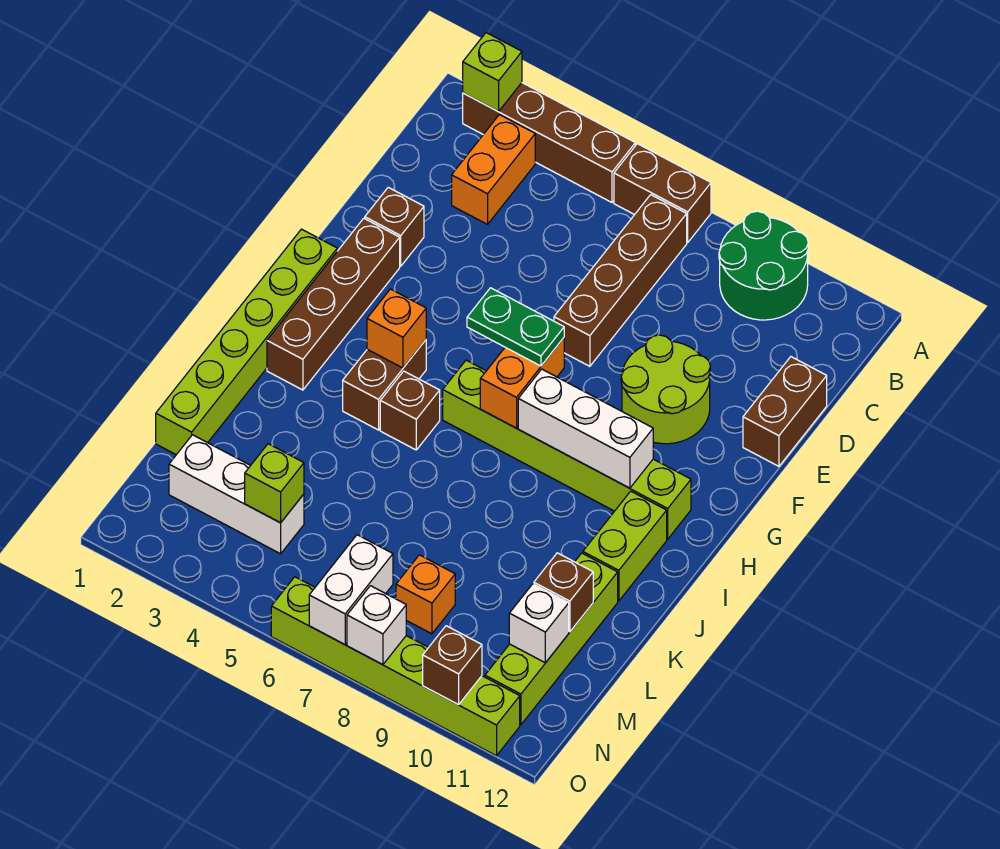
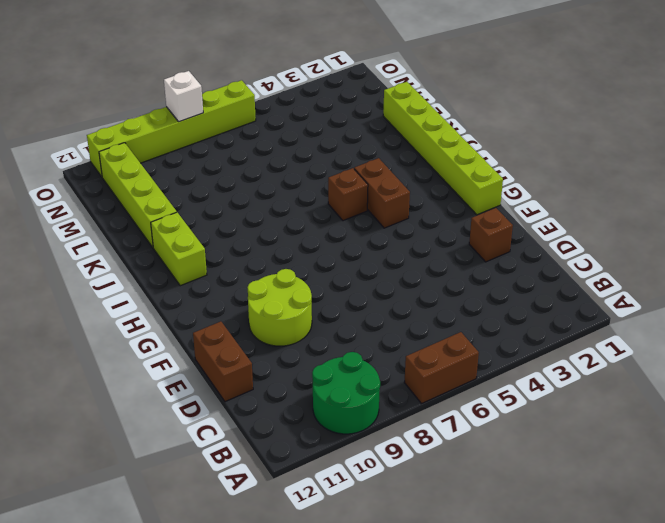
none -> brown brick A2:A5 level 1
none -> orange brick B3:C3 level 1
none -> brown brick B7:E7 level 1

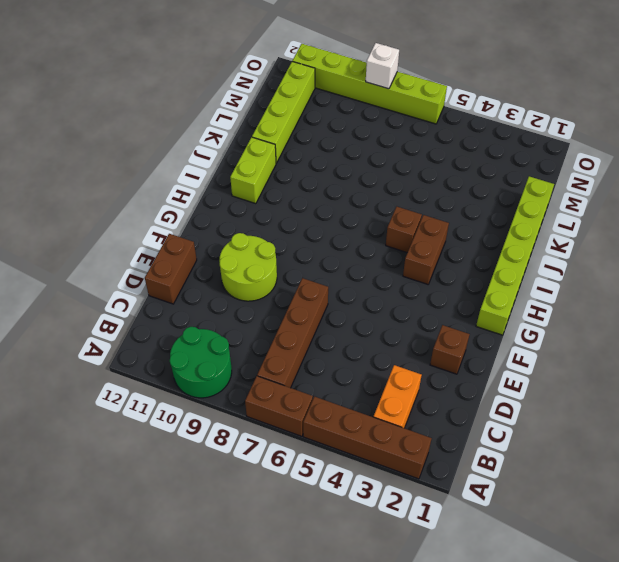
none -> brown brick F2:I2 level 1
none -> lime brick H6:H11 level 1
none -> white brick M2:M4 level 1

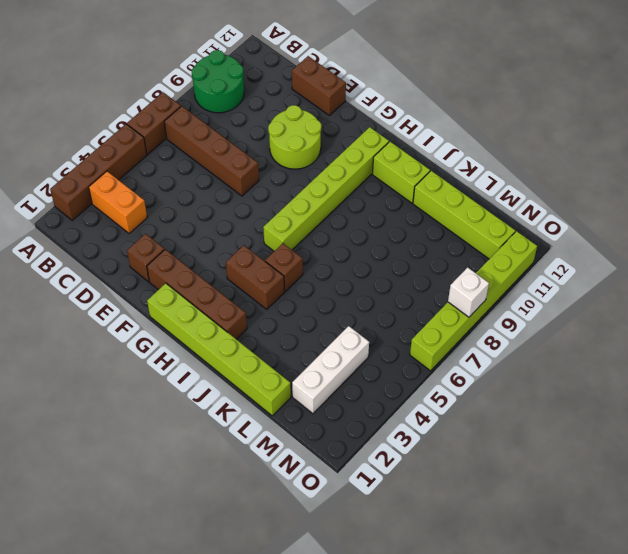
none -> orange brick M8 level 1
none -> lime brick A2 level 2
none -> orange brick G7:H7 level 2

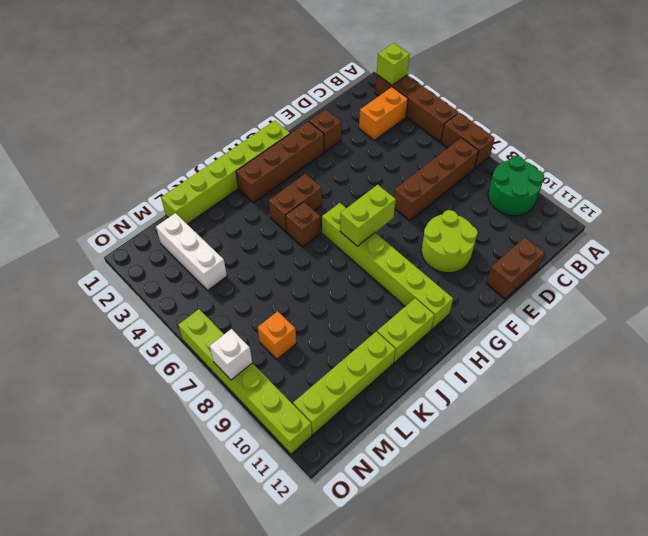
lime brick G7:H7 level 2 -> orange brick G7:H7 level 2
none -> orange brick H4 level 2
none -> white brick H8:H10 level 2
none -> brown brick L11 level 2

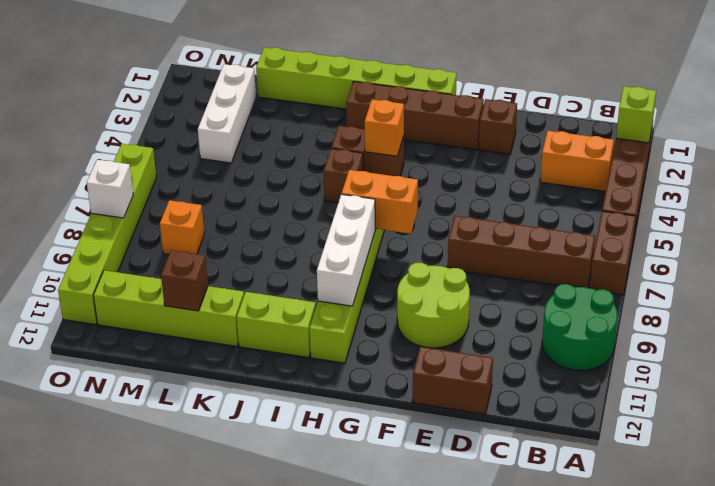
none -> lime brick M4 level 2
none -> white brick M11 level 2
none -> white brick N7:O7 level 2

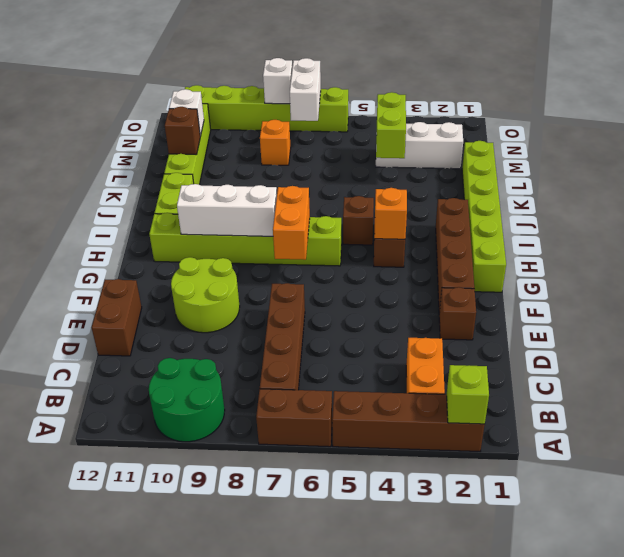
lime brick L4:M4 level 2 -> lime brick M4 level 2
none -> brown brick O10 level 2
none -> green plate G6:G7 level 3

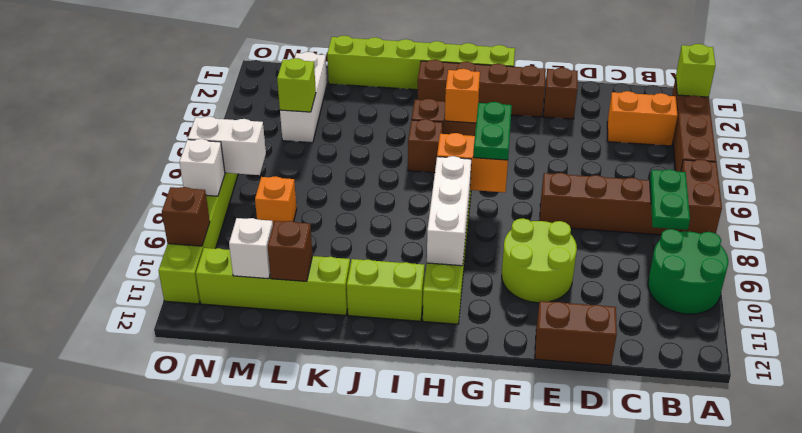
green plate B7:B8 level 2 -> none

